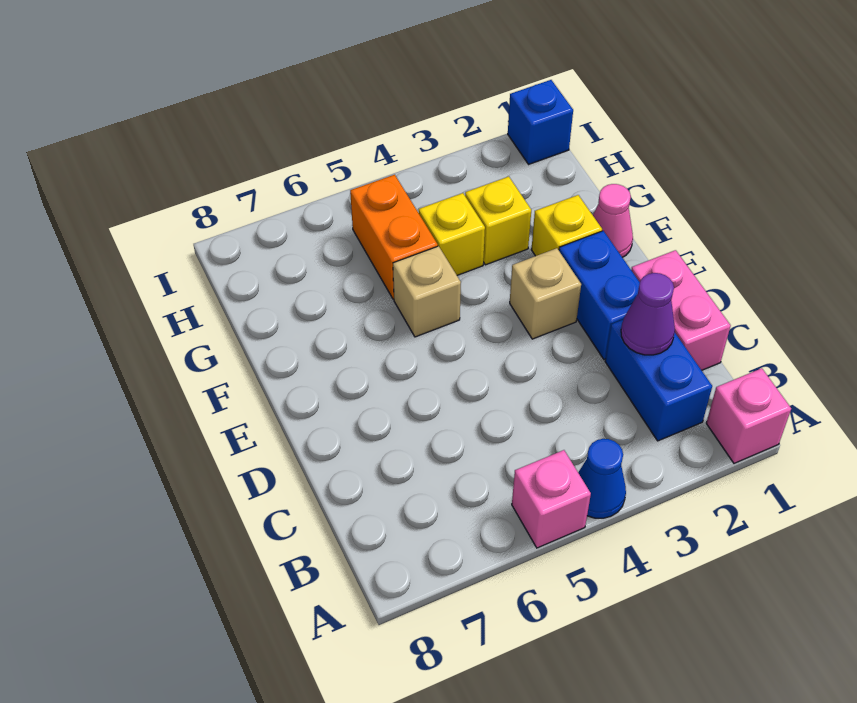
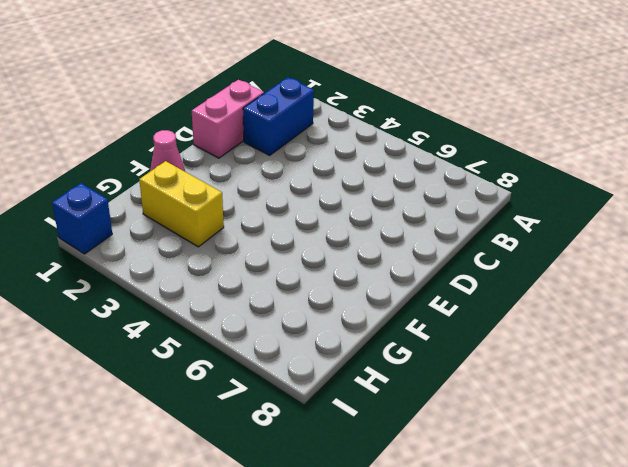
yellow brick G2:G3 level 1 -> yellow brick G3 level 1
none -> pink brick A1 level 1
none -> blue cone A4 level 1
none -> pink brick A5 level 1

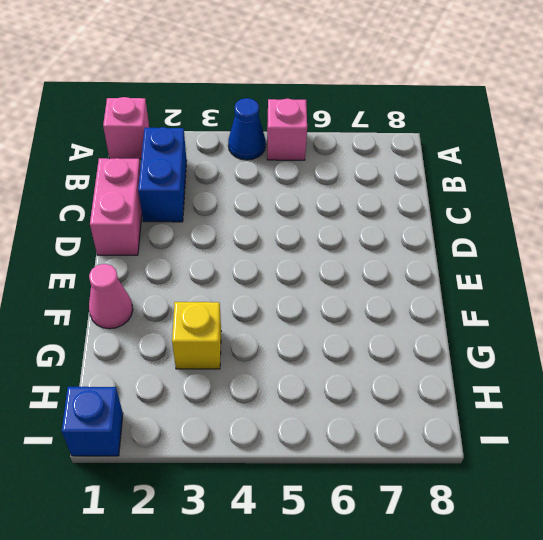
none -> blue brick D2:E2 level 1
none -> tan brick E3 level 1
none -> yellow brick F2 level 1

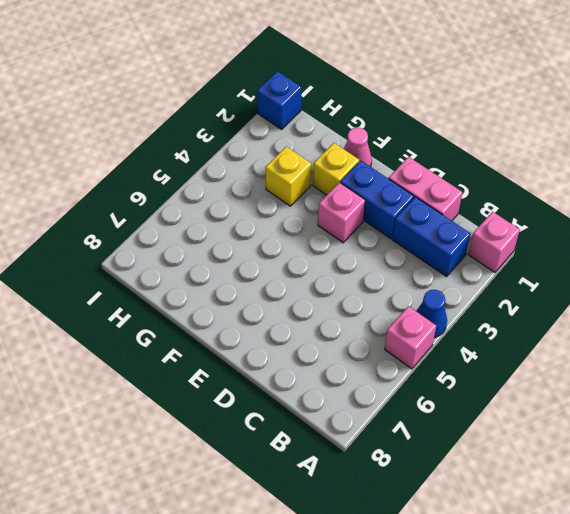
pink brick E3 level 1 -> tan brick E3 level 1
none -> tan brick F5 level 1
none -> yellow brick G4 level 1
none -> orange brick G5:H5 level 1

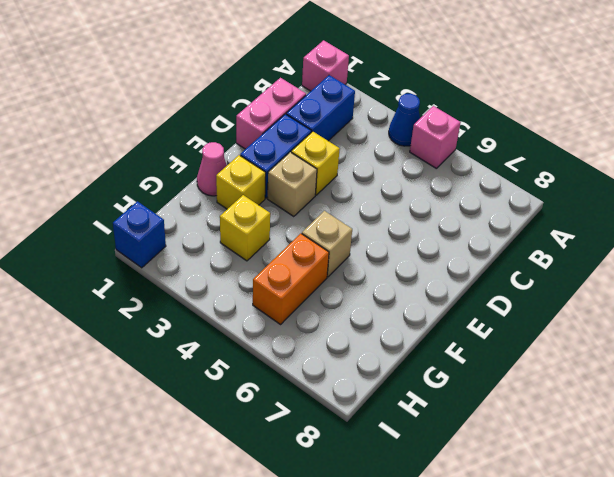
yellow brick D3 level 1 -> yellow brick G4 level 1
none -> purple cone C2 level 2

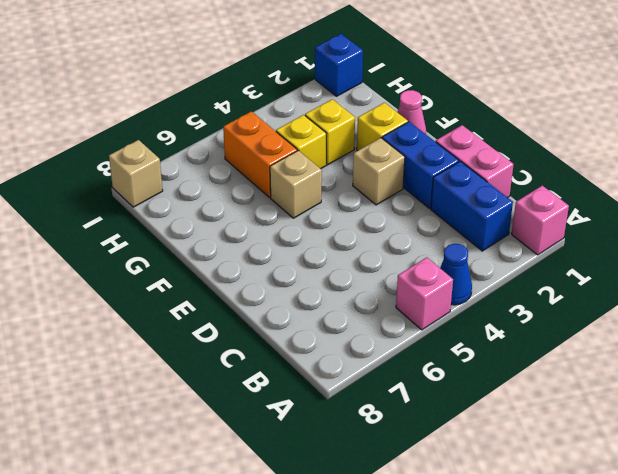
tan brick I8 level 1 -> none
none -> purple cone C2 level 2

